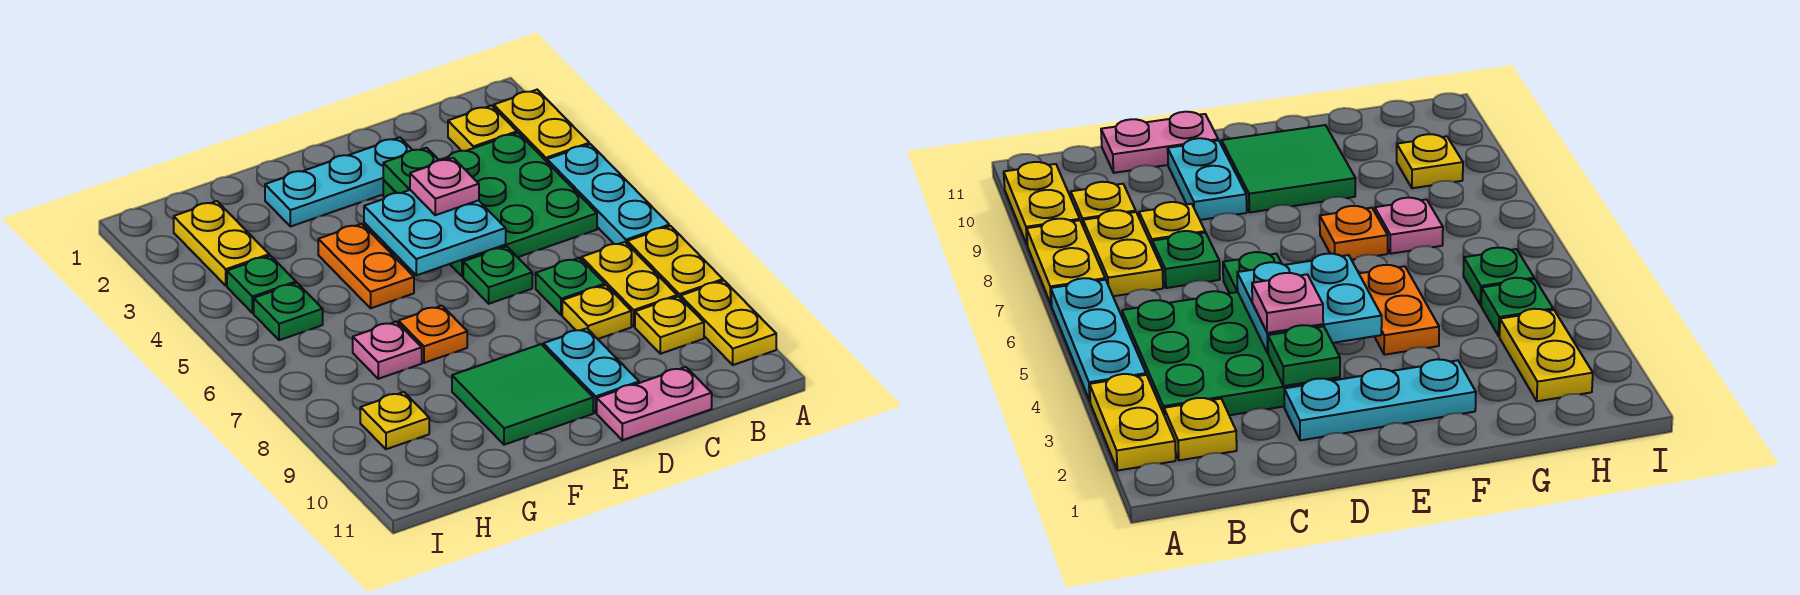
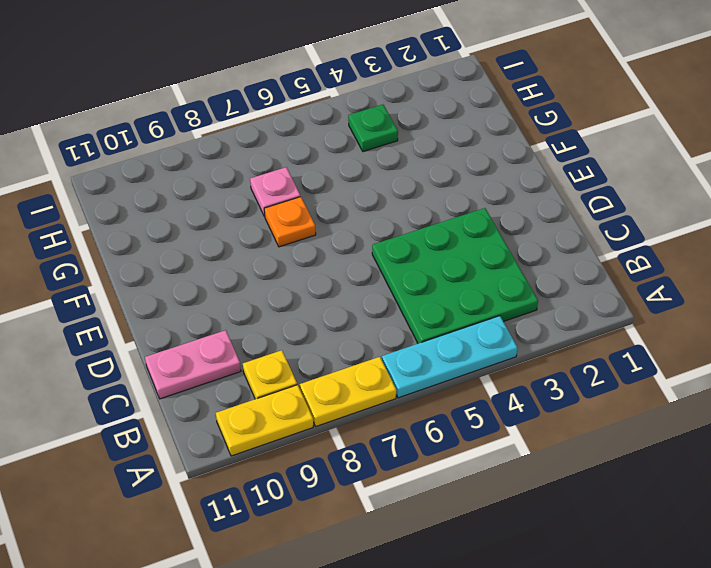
pink plate C10:C11 level 1 -> pink plate C11:D11 level 1
none -> yellow plate A2:A3 level 1
none -> yellow plate B2 level 1
none -> yellow plate B7:B8 level 1

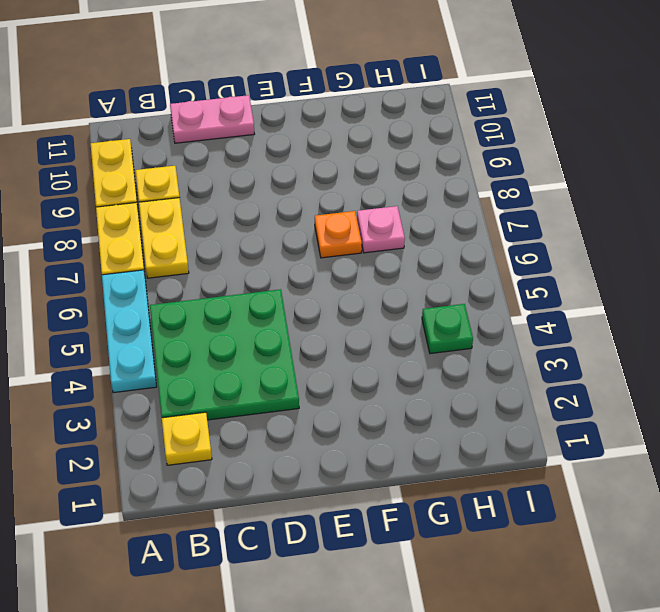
none -> yellow plate A2:A3 level 1
none -> green plate C7 level 1
none -> yellow plate C8 level 1

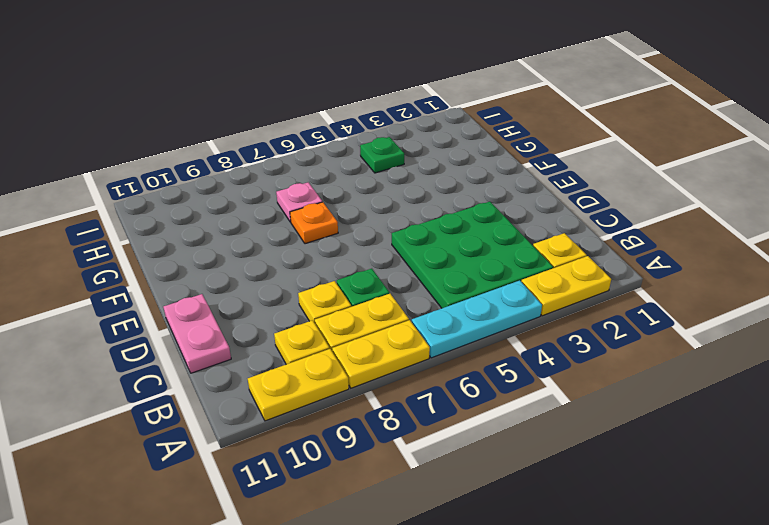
none -> cyan plate D2:F2 level 1
none -> green plate D6 level 1
none -> cyan plate D9:D10 level 1

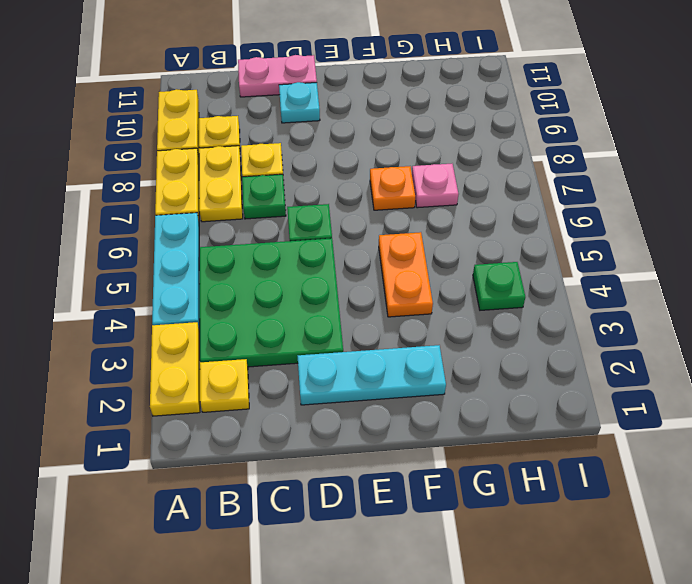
cyan plate D10 level 1 -> cyan plate D9:D10 level 1
none -> green tile E9:F10 level 1
none -> yellow plate H2:H3 level 1
none -> green plate H5 level 1

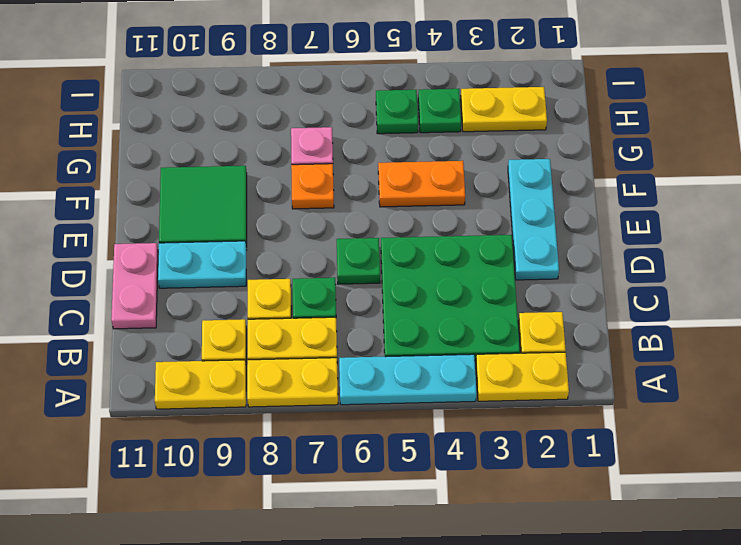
none -> yellow plate H9 level 1
none -> green plate D3 level 2
none -> cyan plate D4:E5 level 2

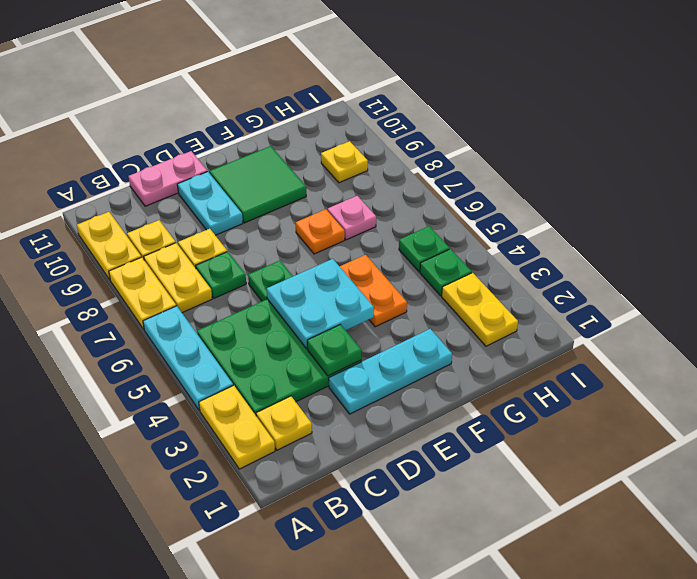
none -> pink plate D4 level 3

